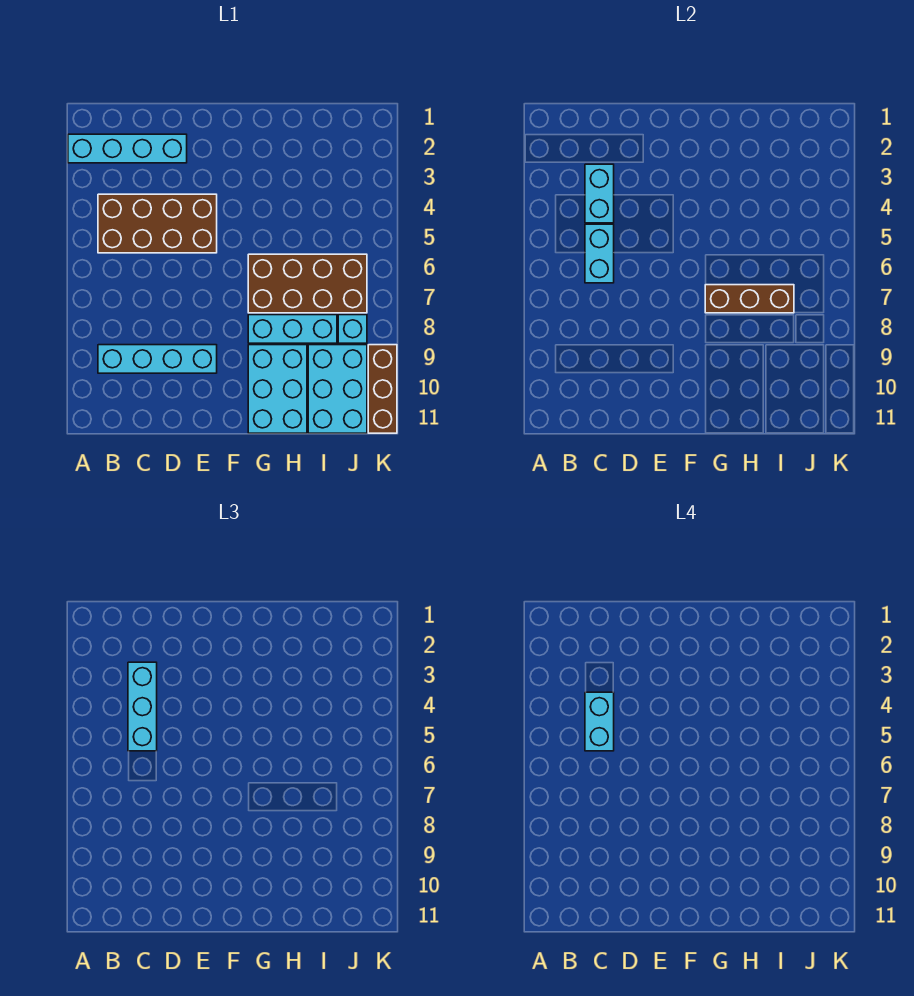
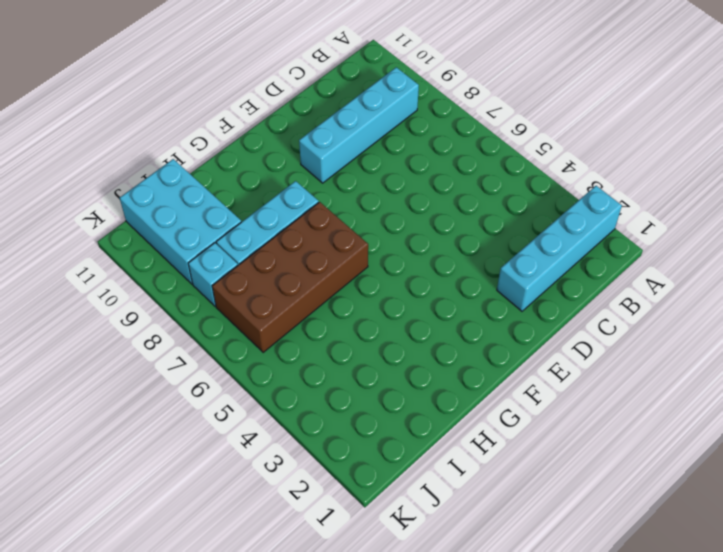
none -> brown brick B4:E5 level 1
none -> cyan brick G9:H11 level 1
none -> brown brick K9:K11 level 1

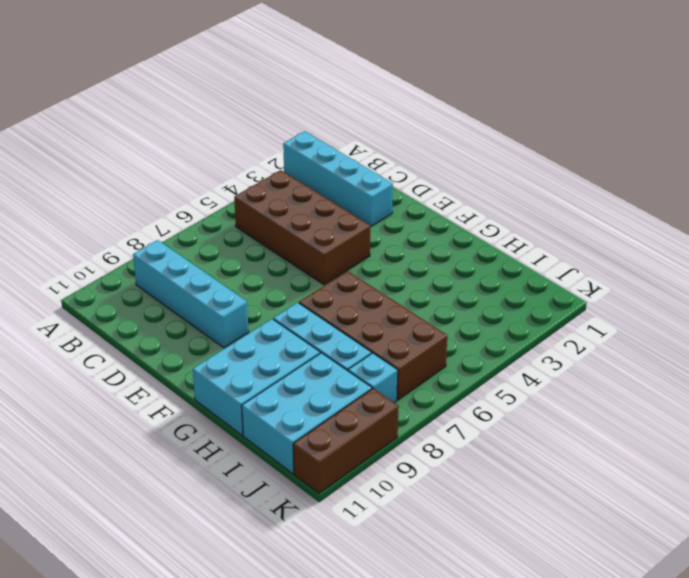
none -> cyan brick C3:C4 level 2
none -> cyan brick C5:C6 level 2
none -> brown brick G7:I7 level 2

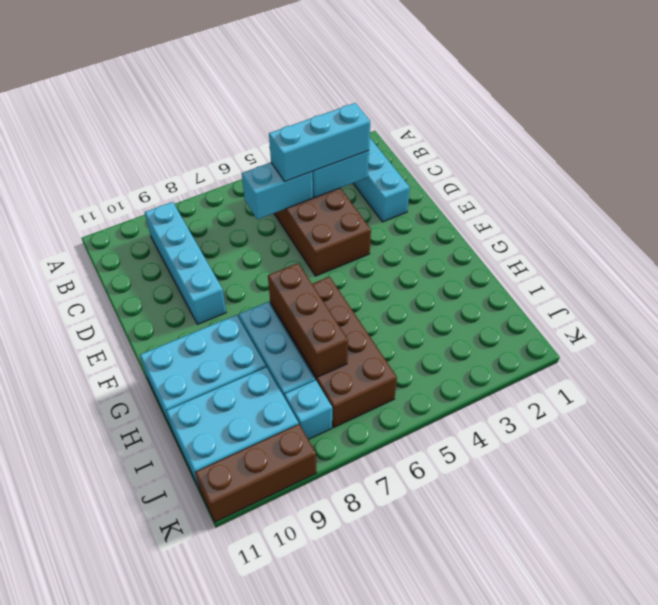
none -> cyan brick C4:C5 level 4

